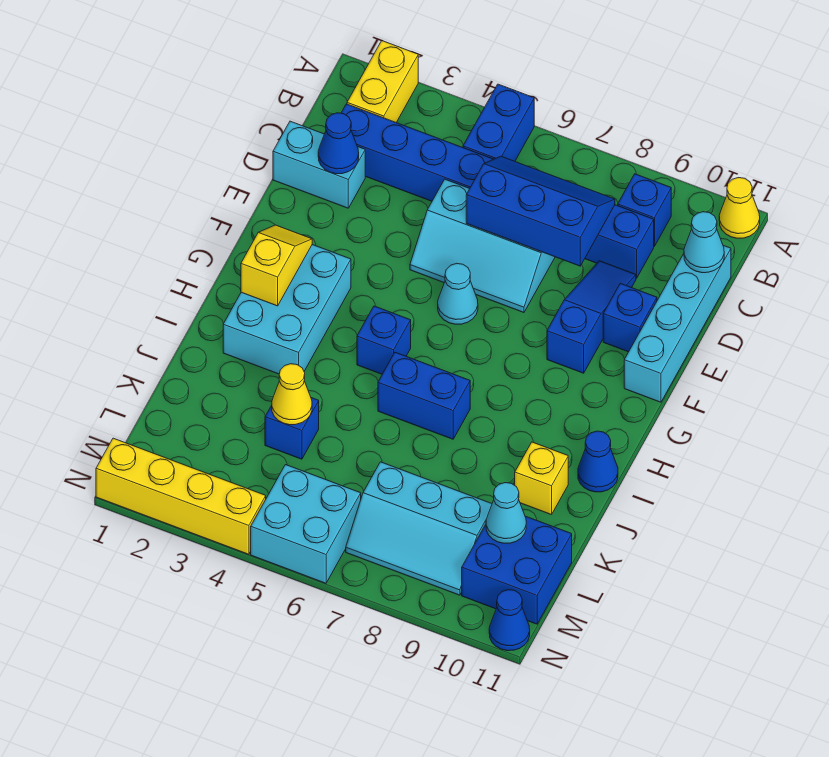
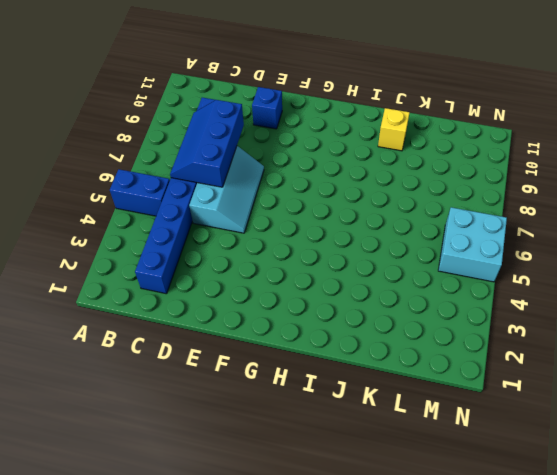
none -> yellow brick A2:B2 level 1
none -> yellow cone A11 level 1
none -> blue brick B9 level 1

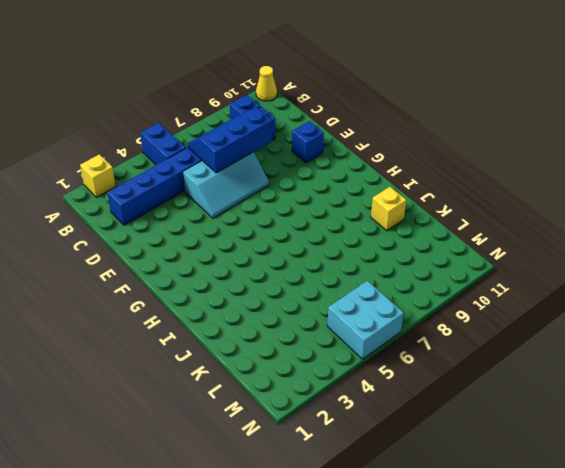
yellow brick A2 level 1 -> yellow brick A2:B2 level 1
none -> cyan brick C11:F11 level 1
none -> cyan brick D1:D2 level 1
none -> blue slope D9:F9 level 1 top F

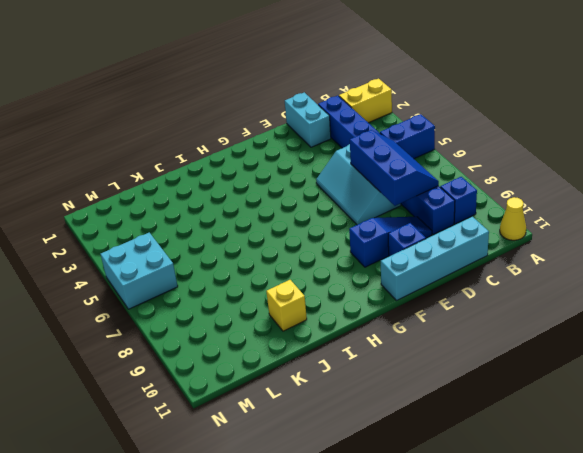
none -> cyan cone F6 level 1
none -> cyan brick G2:I3 level 1
none -> blue brick H5 level 1

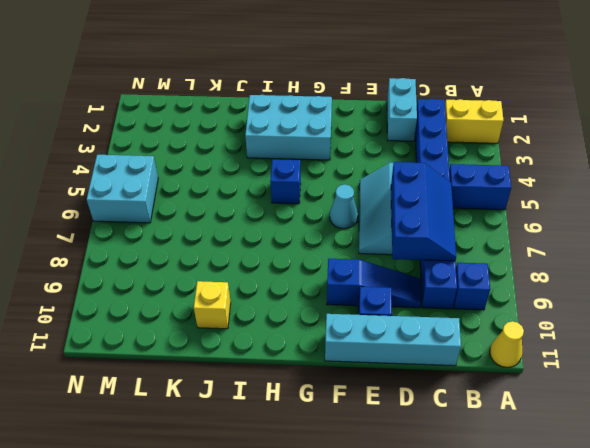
none -> blue brick I6:I7 level 1
none -> blue cone I11 level 1
none -> blue brick K4 level 1

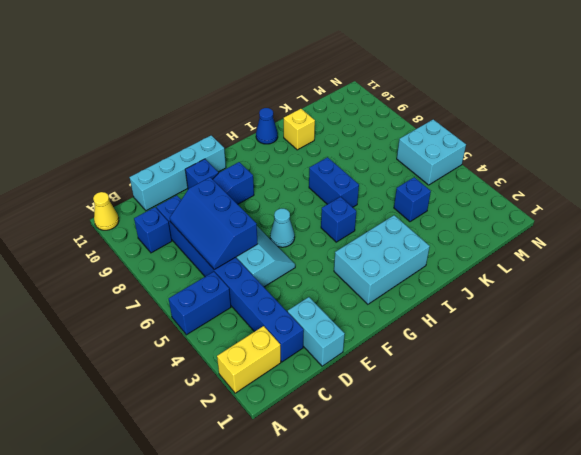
none -> cyan slope L7:M9 level 1 top L
none -> blue brick L10:M11 level 1
none -> yellow brick N1:N4 level 1

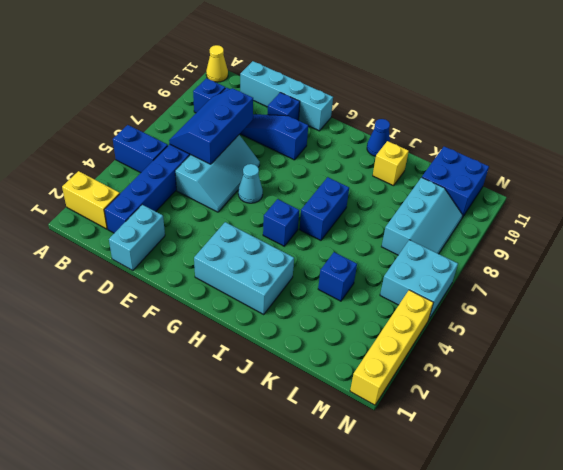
none -> blue cone N11 level 1
none -> cyan cone C11 level 2
none -> blue cone D2 level 2

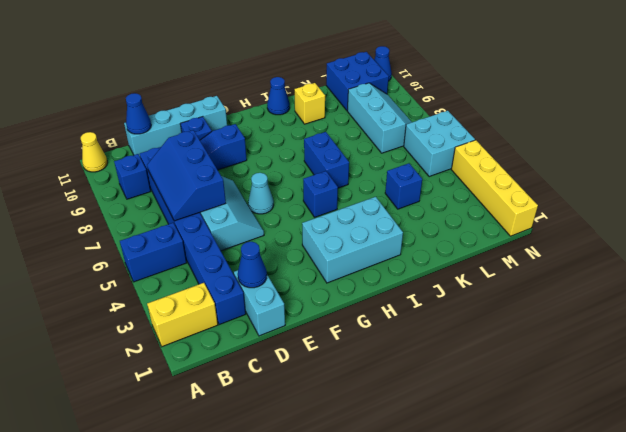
blue cone C11 level 2 -> cyan cone C11 level 2
none -> yellow slope G2:H2 level 2 top H
none -> yellow cone K4 level 2
none -> cyan cone L10 level 2

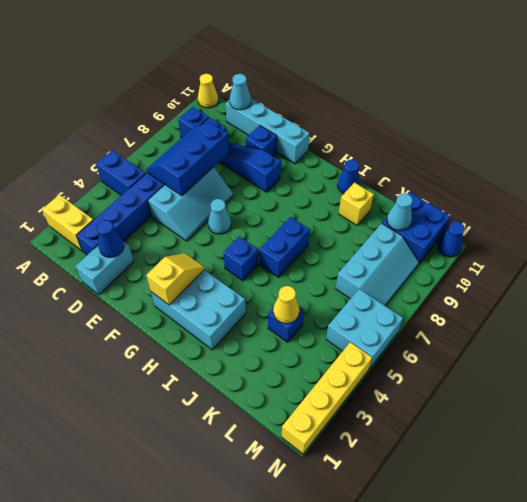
yellow slope G2:G3 level 2 top 2 -> yellow slope G2:H2 level 2 top H

